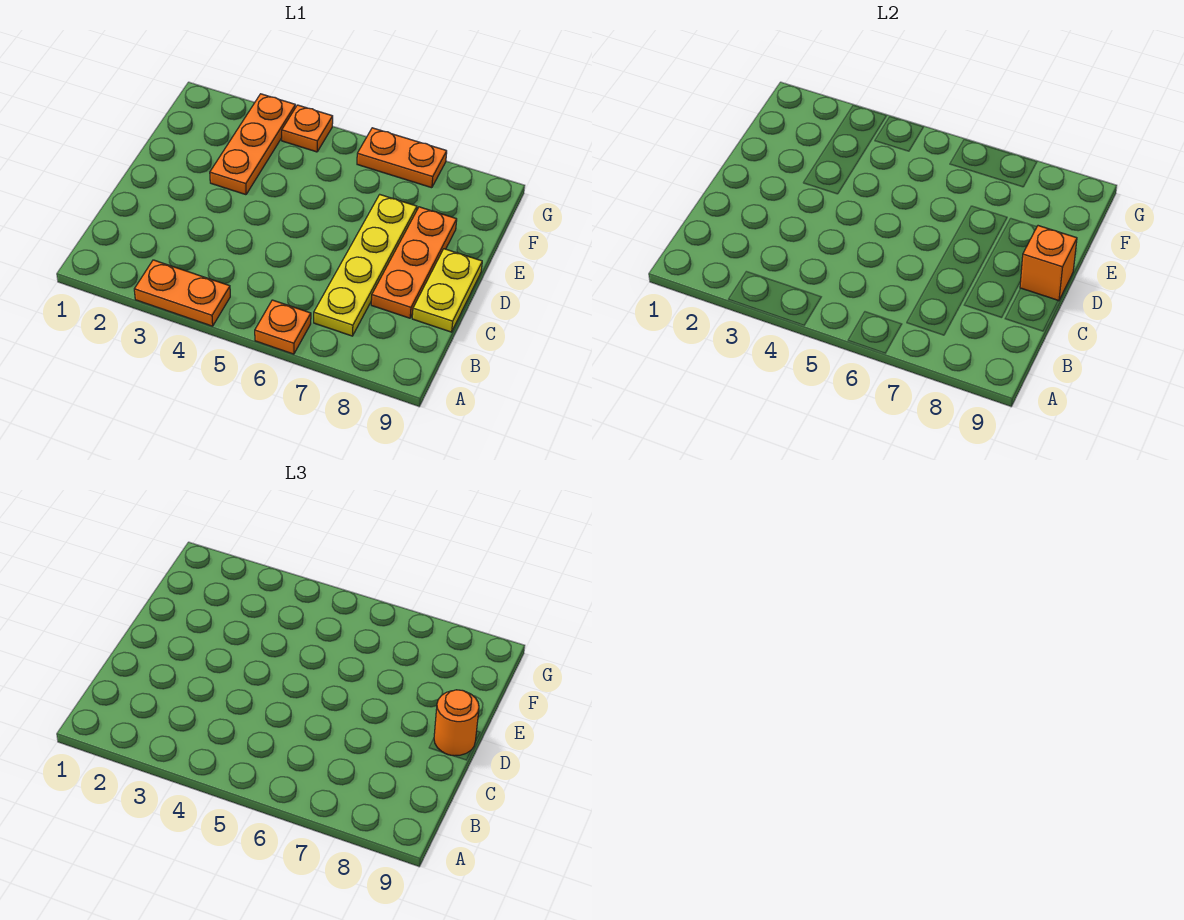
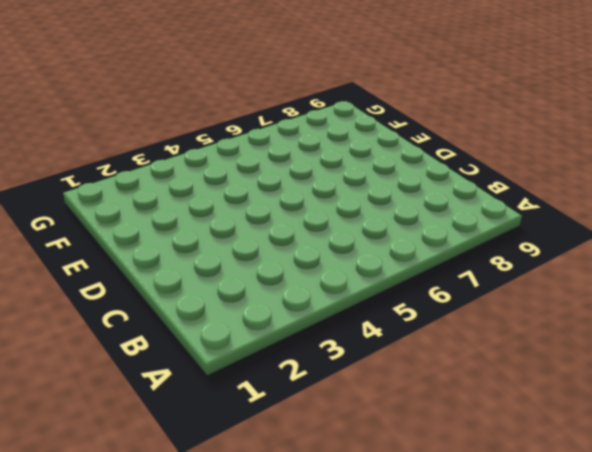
none -> orange plate A3:A4 level 1
none -> orange plate A6 level 1

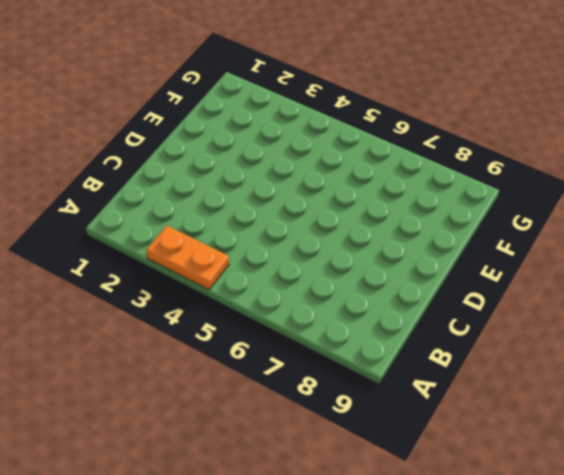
none -> orange plate A6 level 1
none -> yellow plate B7:E7 level 1

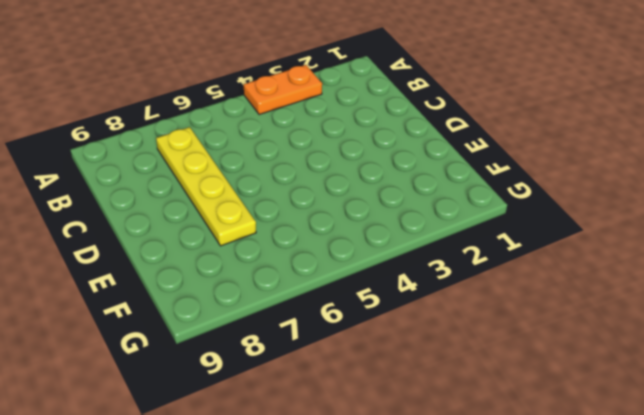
none -> orange plate A6 level 1
none -> orange plate C8:E8 level 1

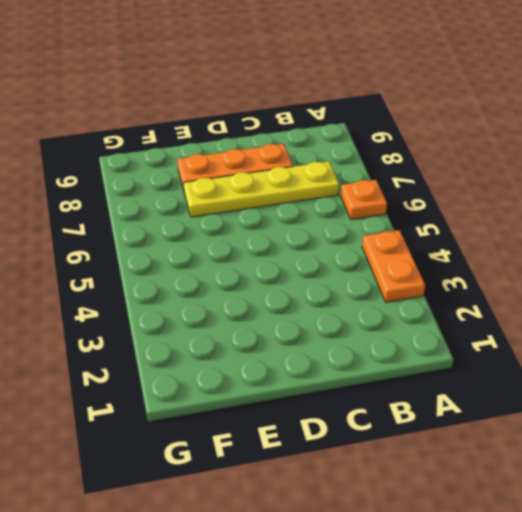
none -> yellow plate C9:D9 level 1
none -> orange plate E3:G3 level 1

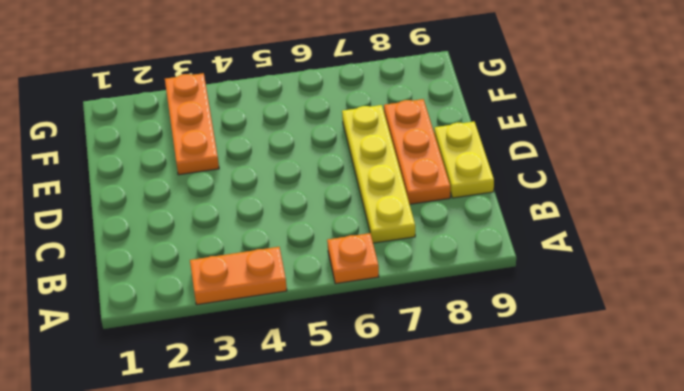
none -> orange plate G4 level 1
none -> orange plate G6:G7 level 1

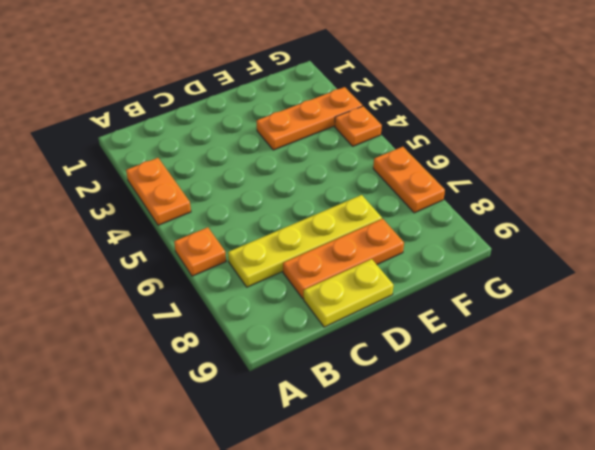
none -> orange brick D9 level 2
none -> orange round brick D9 level 3

